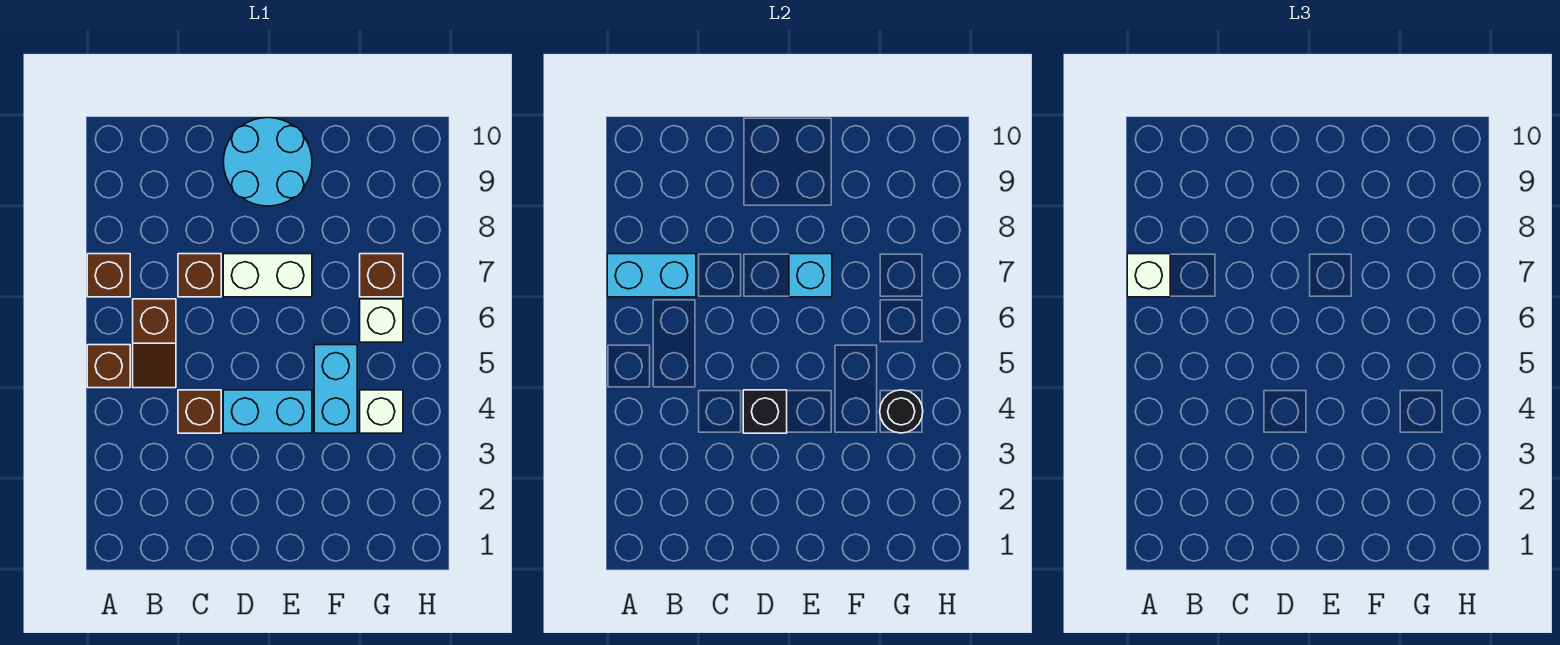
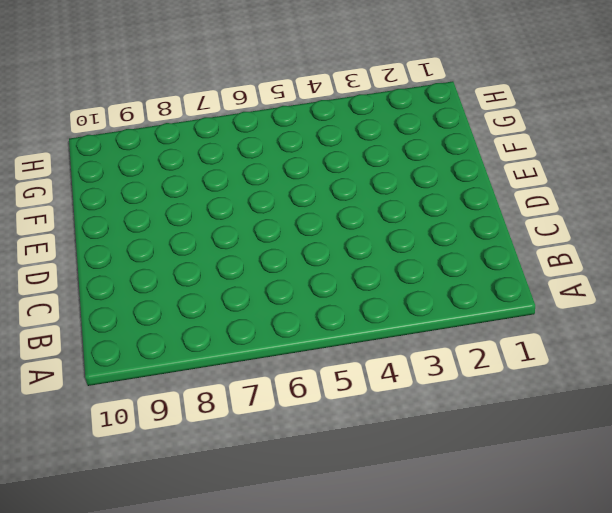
none -> brown brick A5 level 1
none -> brown brick A7 level 1
none -> brown slope B5:B6 level 1 top 6

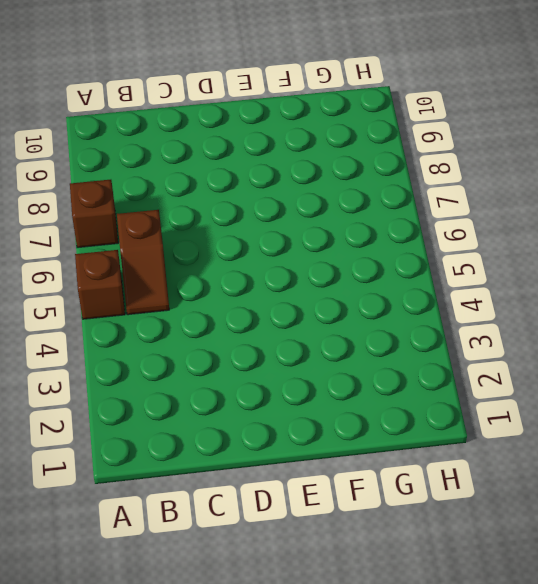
none -> brown brick C4 level 1
none -> brown brick C7 level 1
none -> cyan brick D4:E4 level 1

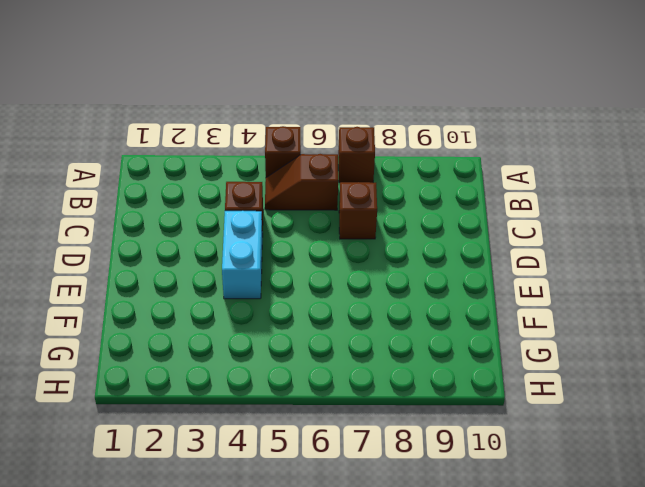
none -> white brick D7:E7 level 1
none -> cyan round brick D9:E10 level 1
none -> cyan brick F4:F5 level 1

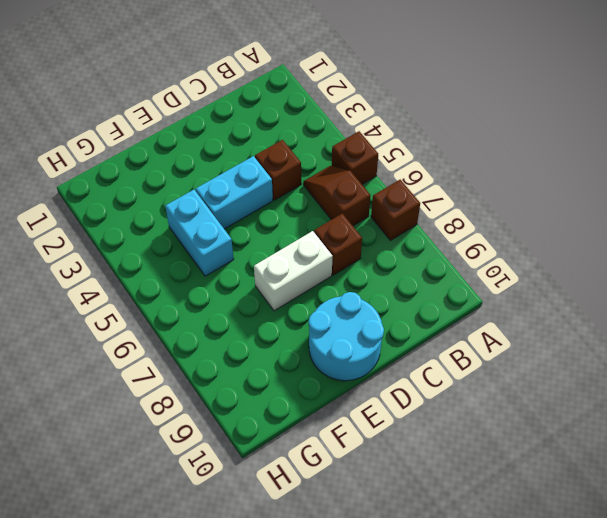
none -> white brick G4 level 1
none -> white brick G6 level 1
none -> brown brick G7 level 1

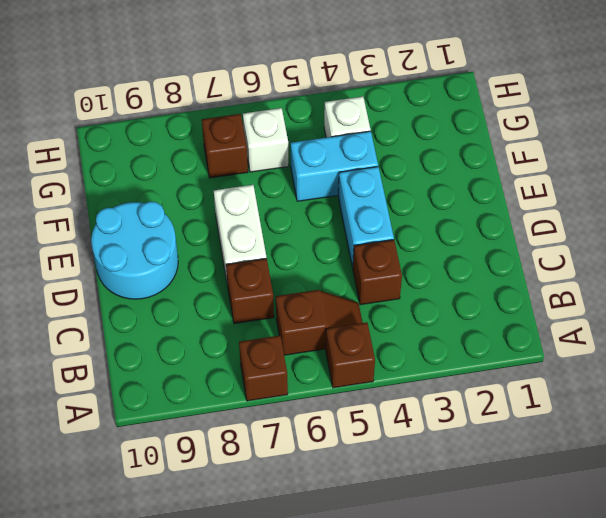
none -> cyan brick A7:B7 level 2
none -> black brick D4 level 2
none -> cyan brick E7 level 2

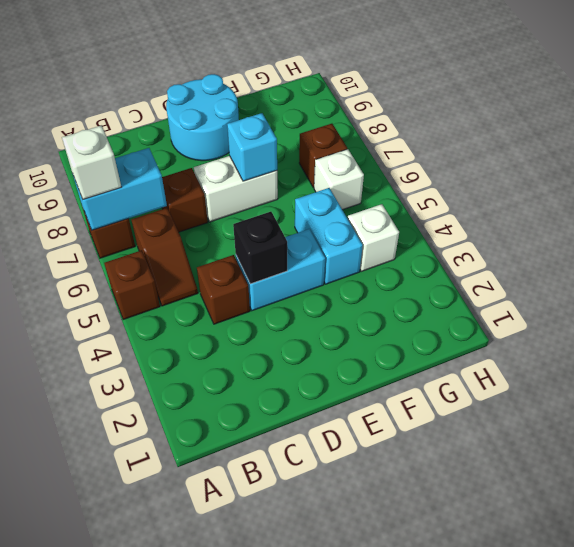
none -> black round brick G4 level 2

